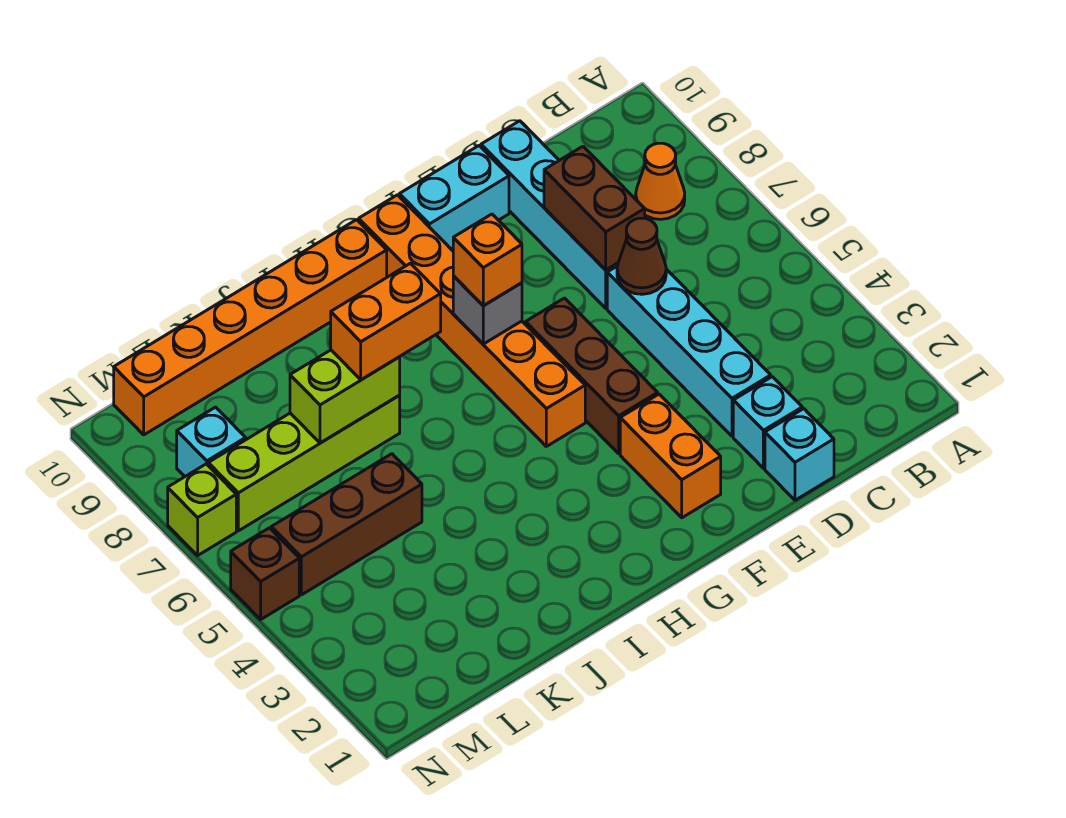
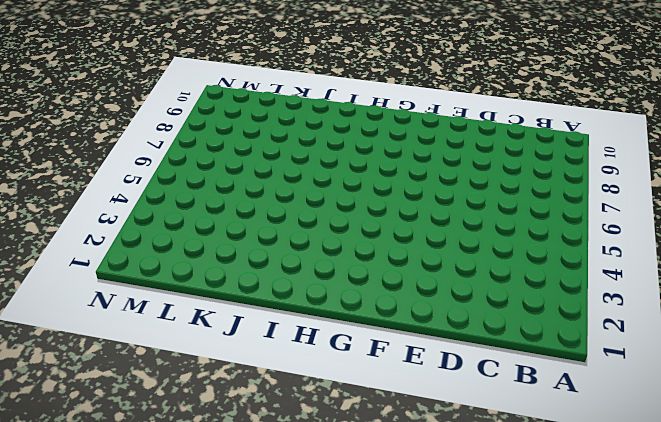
none -> orange cone B8 level 1
none -> cyan brick D1 level 1
none -> cyan brick D2 level 1

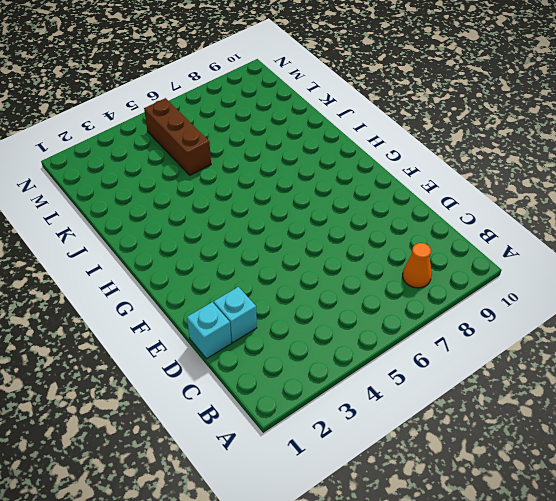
none -> cyan brick D3:D6 level 1
none -> cyan brick D7:D10 level 1
none -> cyan brick E10:F10 level 1

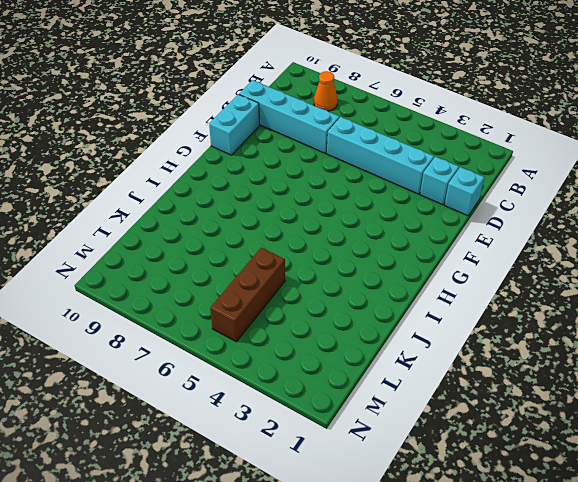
none -> orange brick F2:F3 level 1
none -> brown brick F4:F6 level 1
none -> orange brick G5:G10 level 1

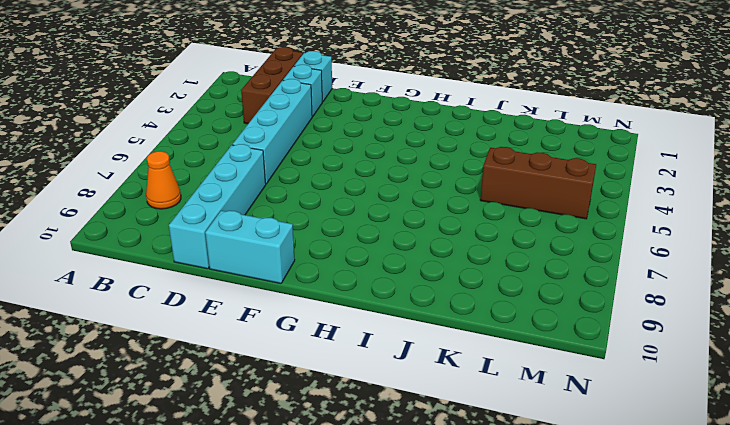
brown brick C1:C3 level 1 -> brown brick F4:F6 level 1
none -> orange brick F2:F3 level 1
none -> orange brick G5:G10 level 1
none -> orange brick H10:M10 level 1

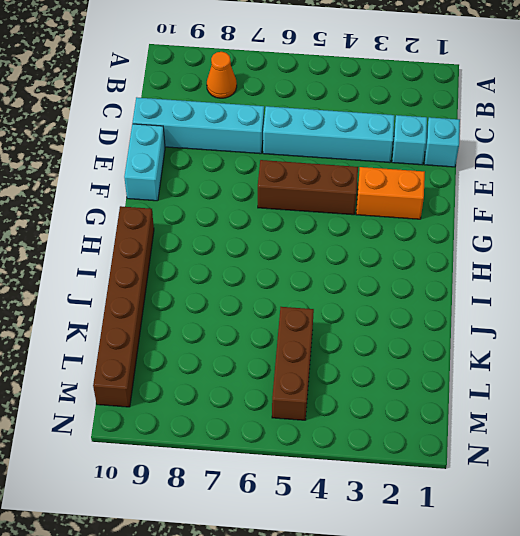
brown brick H10:M10 level 1 -> orange brick H10:M10 level 1
none -> orange brick G5:G10 level 1
none -> lime brick J7:M7 level 1
none -> cyan brick M8 level 1

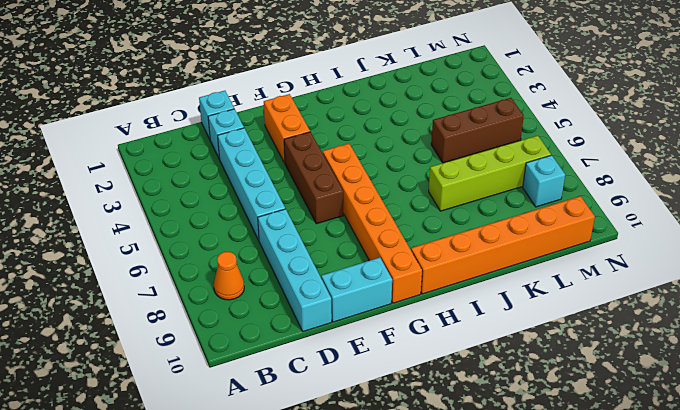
none -> brown brick N5 level 1
none -> lime brick N7 level 1
none -> brown cone D6 level 2

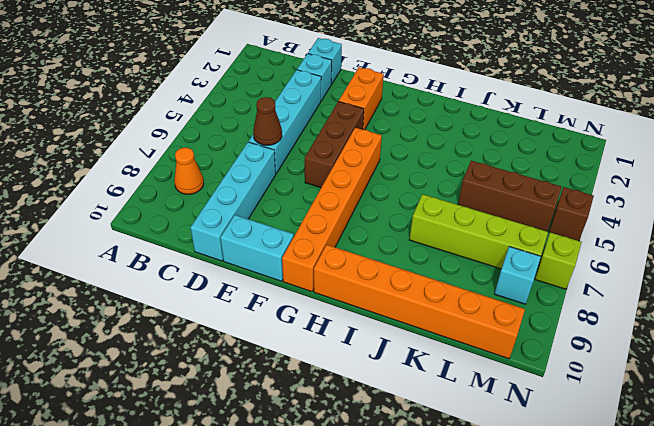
none -> brown brick D7:D8 level 2
none -> grey brick G7 level 2
none -> lime brick J7:K7 level 2

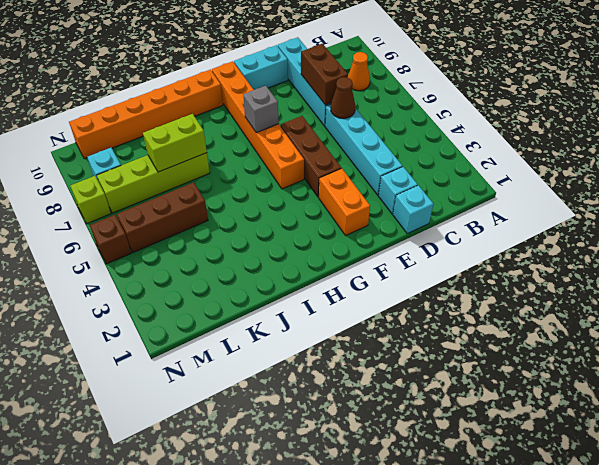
none -> orange brick G7 level 3
none -> orange brick I7:J7 level 3

